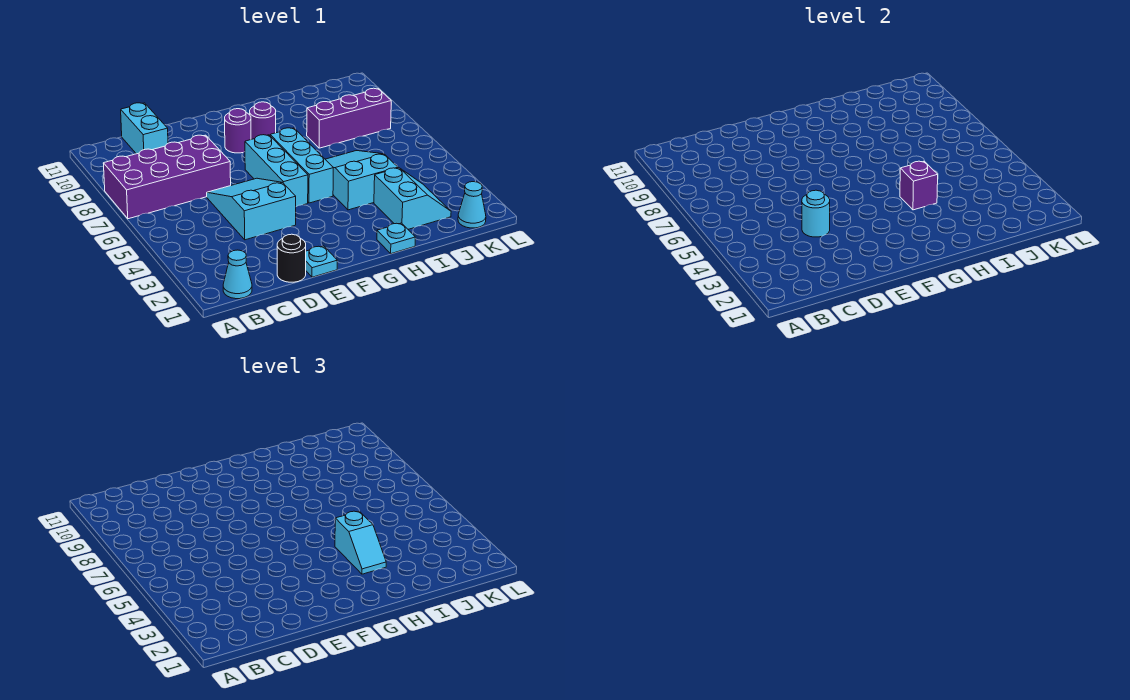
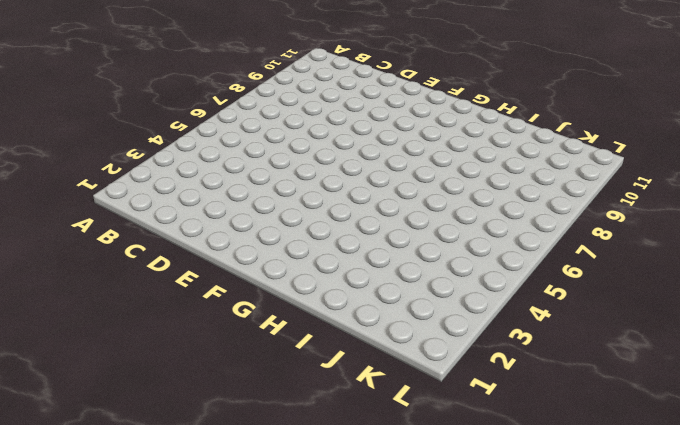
none -> purple brick A7:D8 level 1
none -> cyan cone B1 level 1
none -> cyan brick C10:C11 level 1

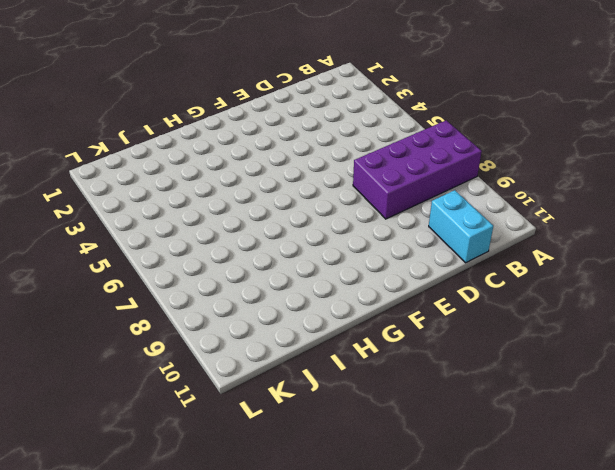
none -> cyan cone B1 level 1
none -> black round brick D1 level 1
none -> cyan slope D4:E6 level 1 top 4

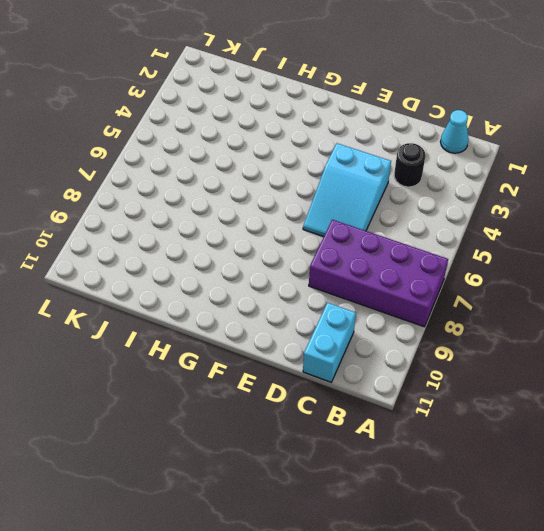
black round brick C3 level 1 -> black round brick D1 level 1
none -> cyan plate E1 level 1
none -> cyan brick F5:F7 level 1
none -> purple round brick F9 level 1

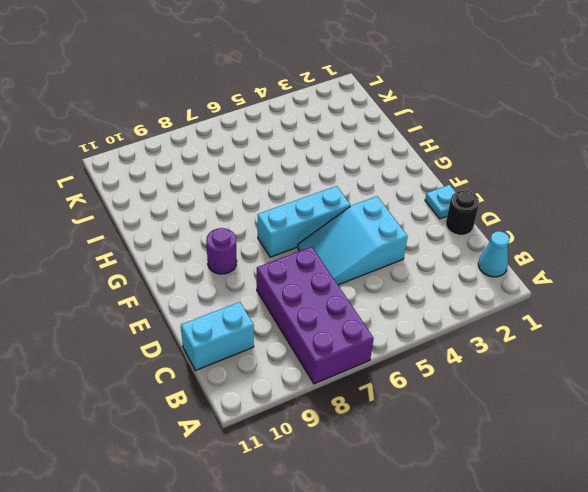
none -> cyan brick G5:G7 level 1
none -> purple round brick G9 level 1
none -> cyan plate H1 level 1

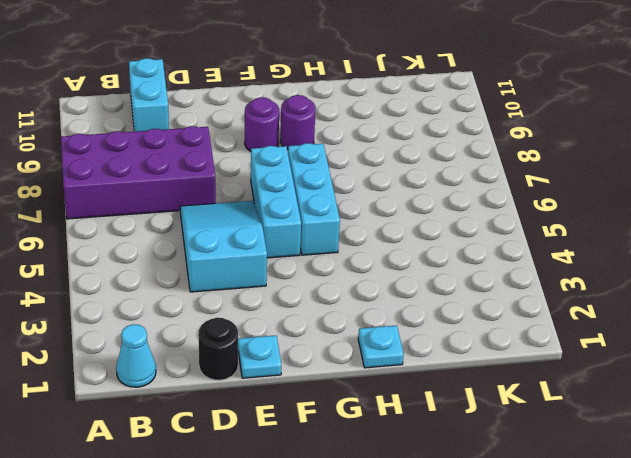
none -> cyan slope H4:I6 level 1 top 4
none -> cyan slope I2:J3 level 1 top I
none -> purple brick I8:K8 level 1

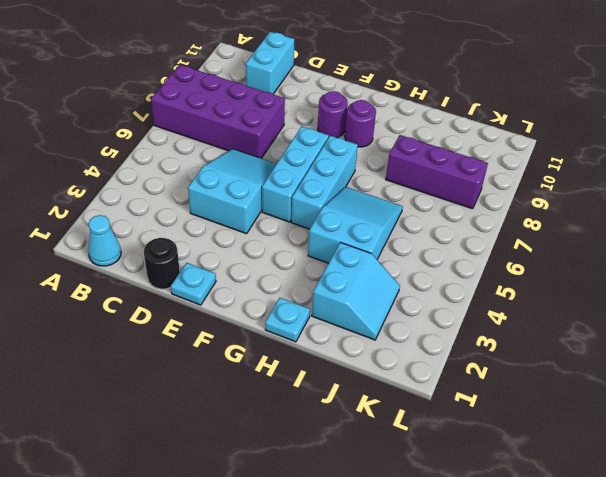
none -> cyan cone K1 level 1
none -> cyan round brick D4 level 2
none -> purple brick H4 level 2

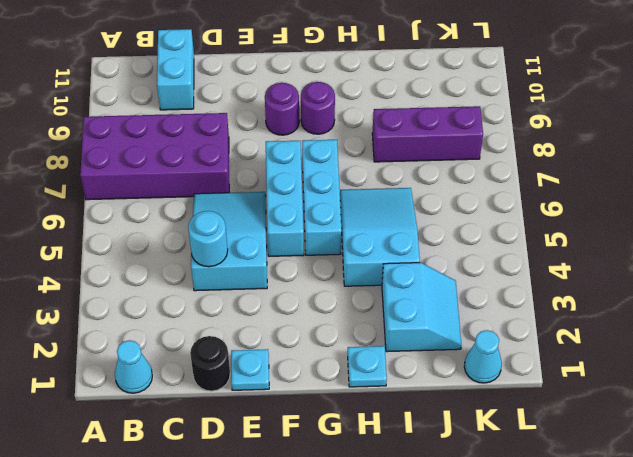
none -> purple brick H4 level 2
none -> cyan slope H3:H4 level 3 top 4

